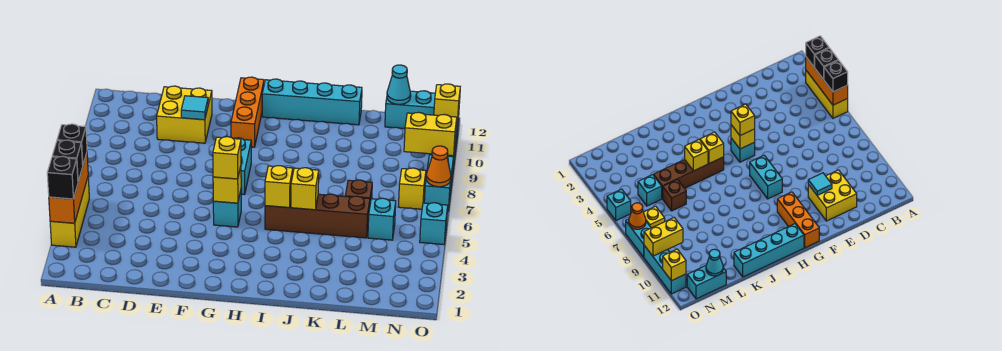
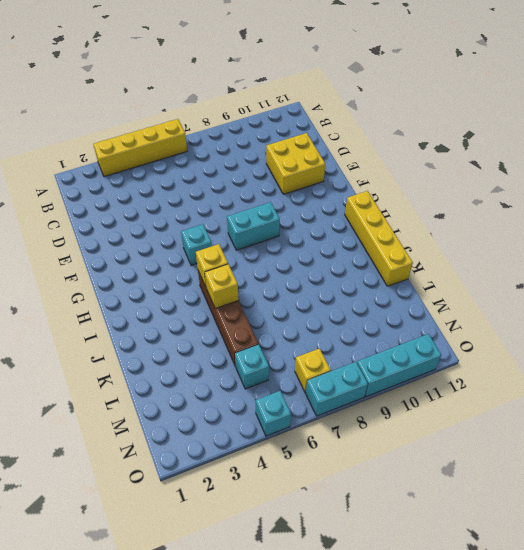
yellow brick A3:A6 level 1 -> yellow brick A3:A5 level 1
yellow brick H12:K12 level 1 -> cyan brick H12:K12 level 1
none -> orange brick G10:G12 level 1
none -> brown brick L6 level 1
none -> cyan brick M12:N12 level 1

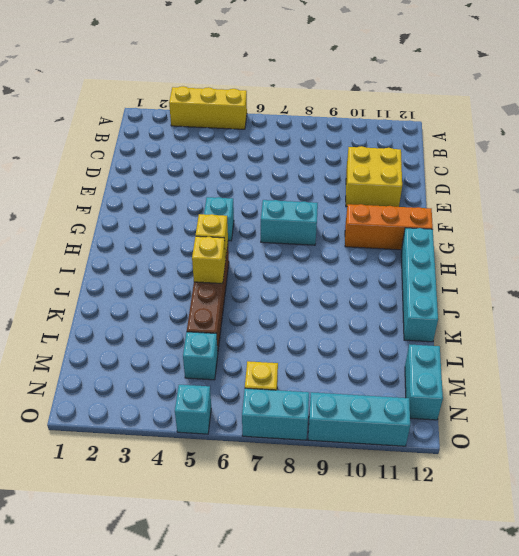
none -> brown brick L6 level 1
none -> orange brick A3:A5 level 2
none -> cyan tile E10 level 2

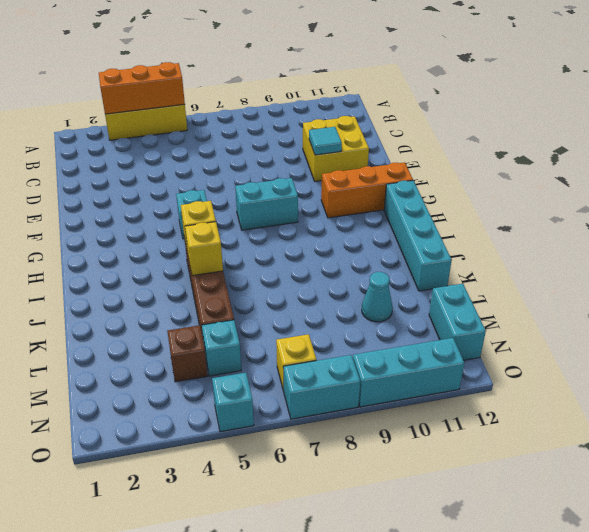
cyan cone L10 level 1 -> cyan cone M12 level 2
brown brick M4 level 1 -> brown brick L6 level 1
none -> yellow brick G5 level 2
none -> yellow brick N9:O9 level 2
none -> orange cone O7 level 2

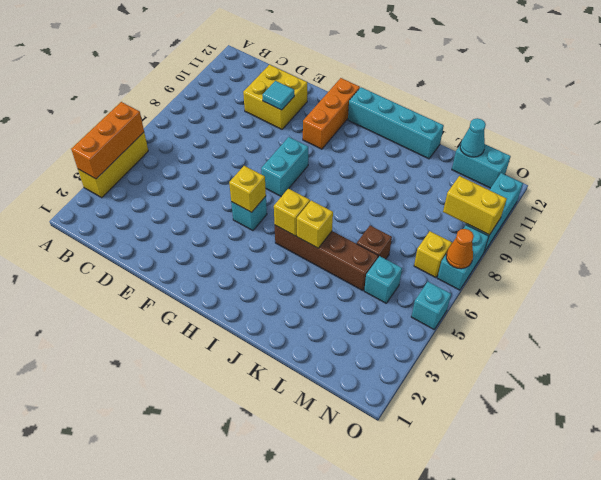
none -> yellow brick O11 level 2
none -> black brick A3 level 3
none -> black brick A4 level 3

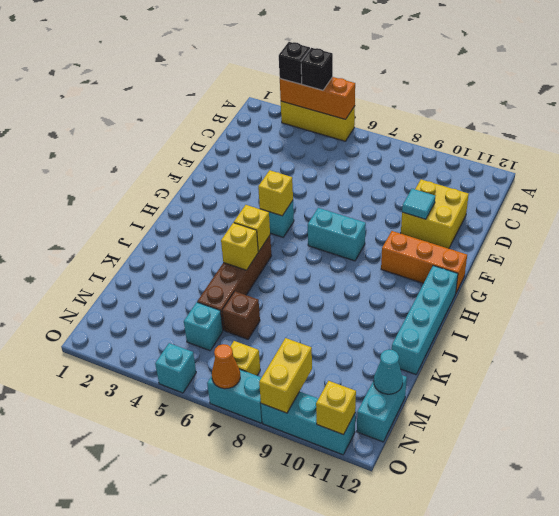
none -> black brick A5 level 3
none -> yellow brick G5 level 3

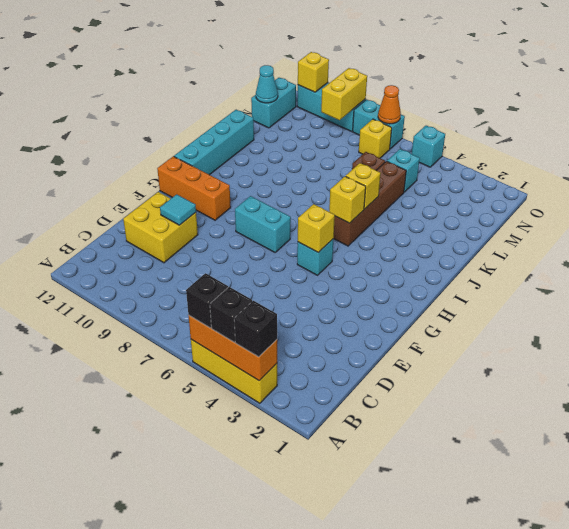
none -> yellow brick G5 level 3

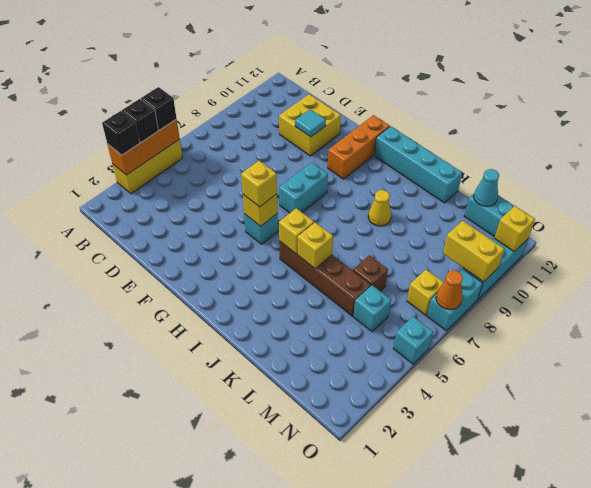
yellow cone J9 level 1 -> none

